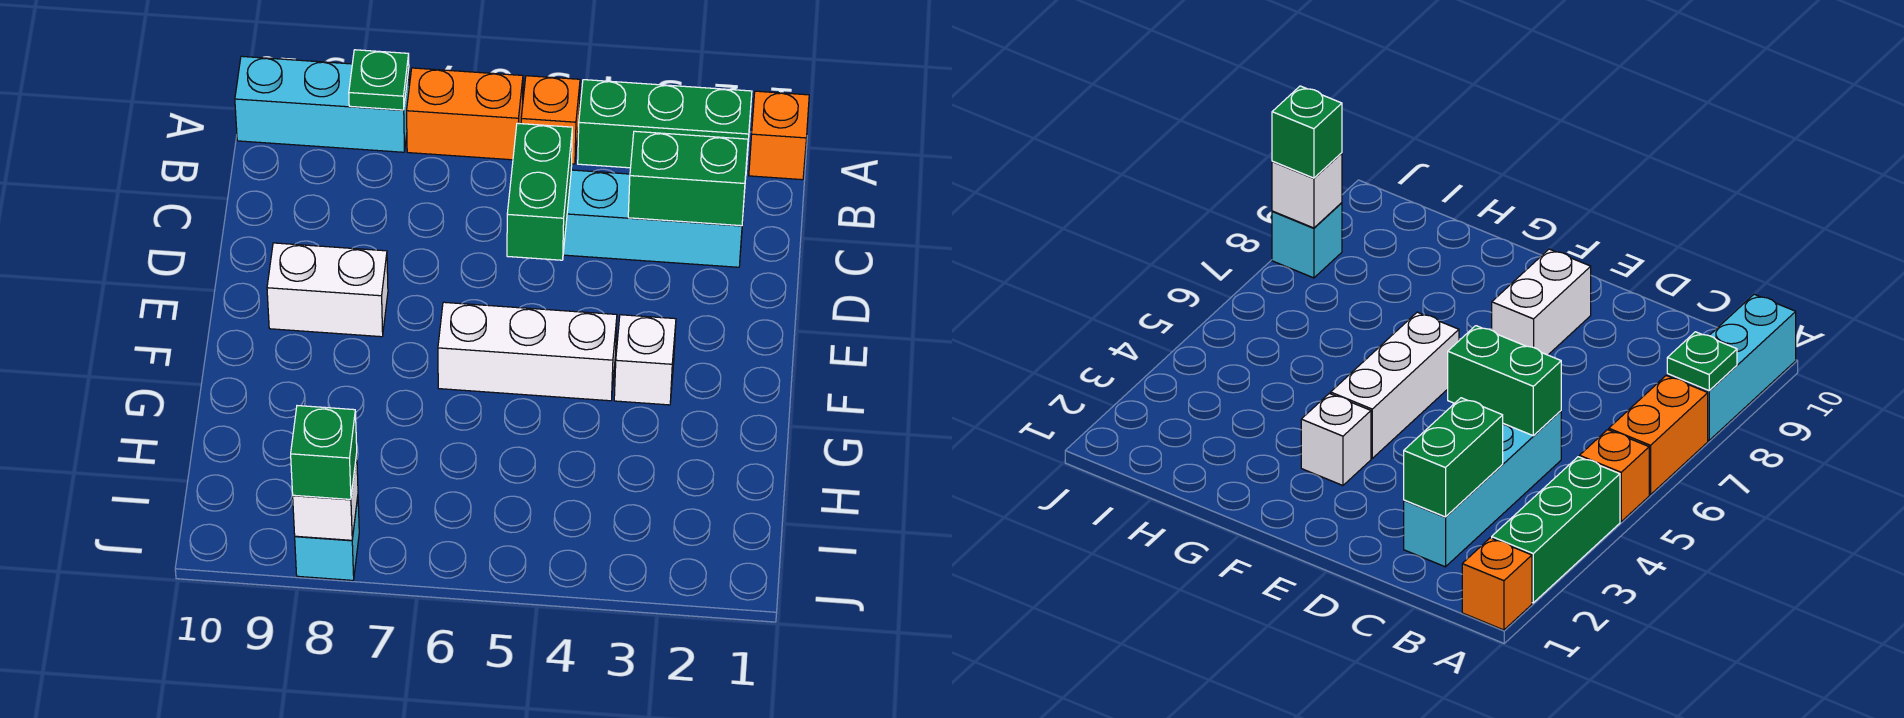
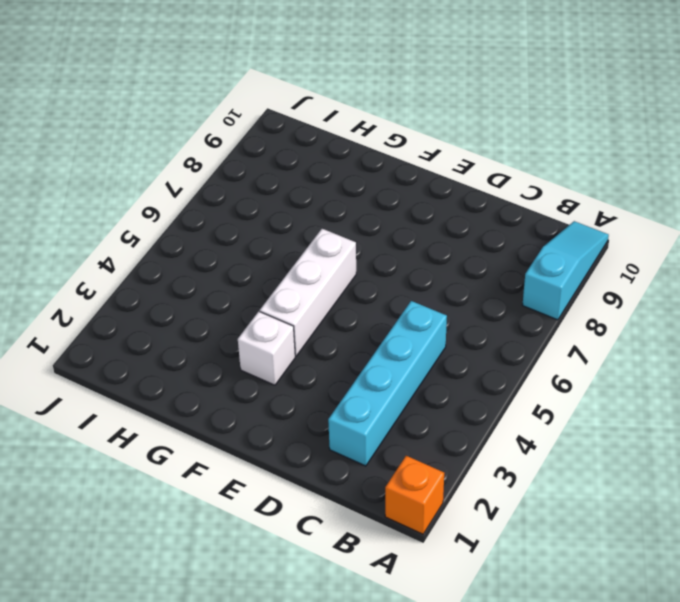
cyan slope A8:A10 level 1 top 8 -> cyan brick A8:A10 level 1
none -> green brick A2:A4 level 1
none -> orange brick A5 level 1
none -> orange brick A6:A7 level 1

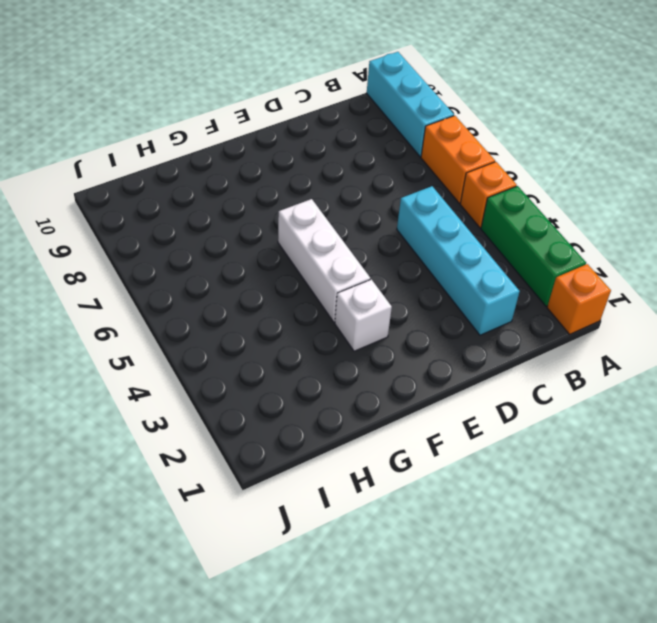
none -> white brick E8:E9 level 1
none -> cyan brick J8 level 1
none -> green plate A8 level 2

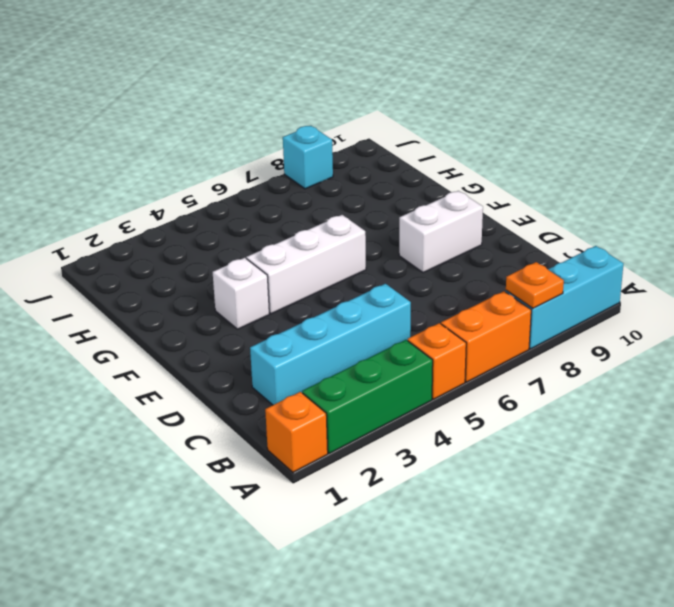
orange plate A8 level 2 -> green plate A8 level 2
none -> green brick C2:C3 level 2
none -> green brick C5:D5 level 2
none -> white brick J8 level 2

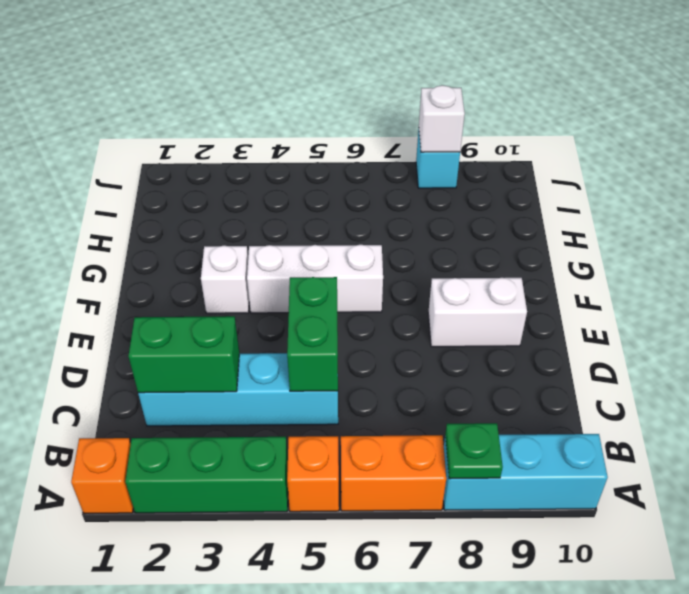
none -> green brick J8 level 3

